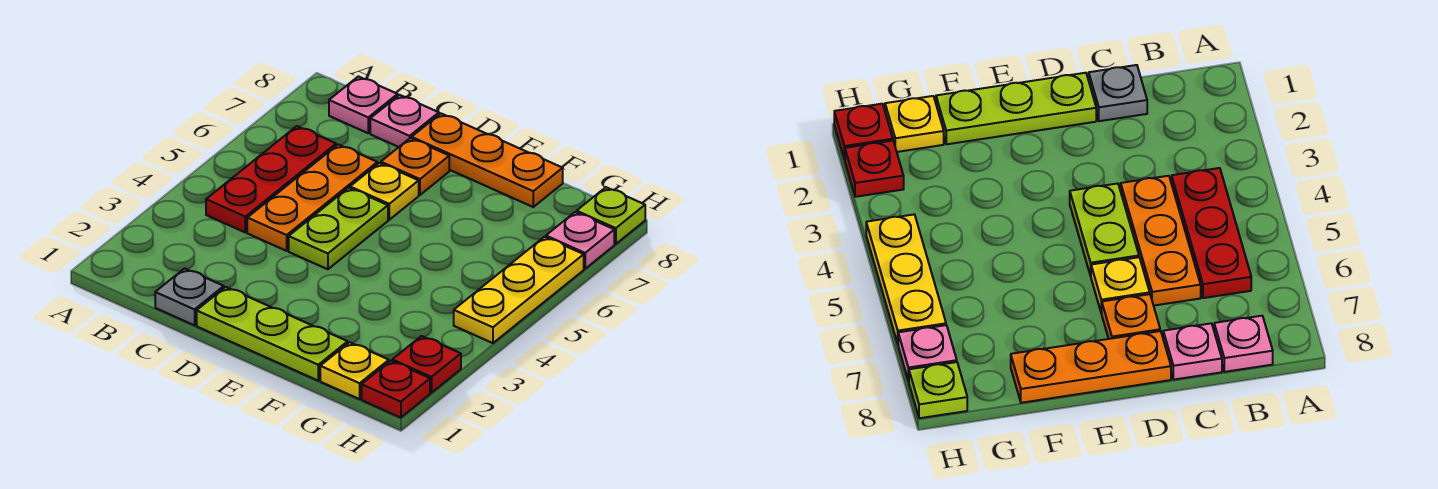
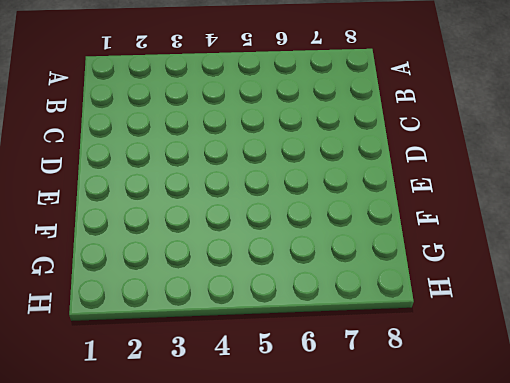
none -> red plate B4:B6 level 1
none -> pink plate B8 level 1
none -> grey plate C1 level 1

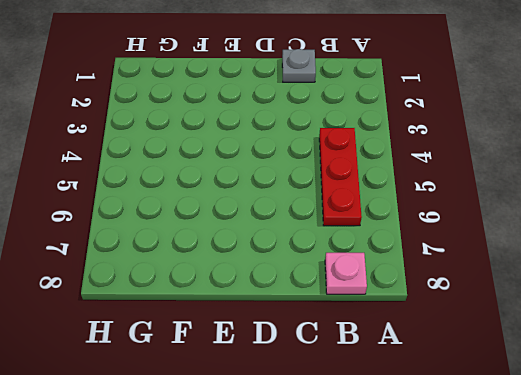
none -> orange plate C4:C6 level 1
none -> pink plate C8 level 1
none -> lime plate D1:F1 level 1

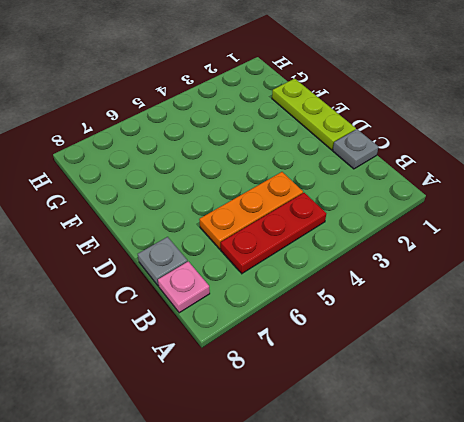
grey plate C8 level 1 -> pink plate C8 level 1
none -> lime plate D4:D5 level 1
none -> yellow plate D6 level 1
none -> orange plate D7 level 1

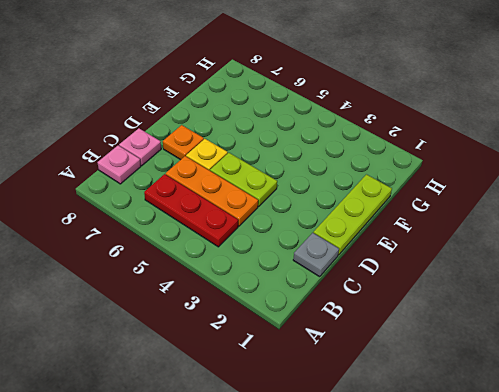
none -> orange plate D8:F8 level 1
none -> yellow plate G1 level 1
none -> red plate H1 level 1

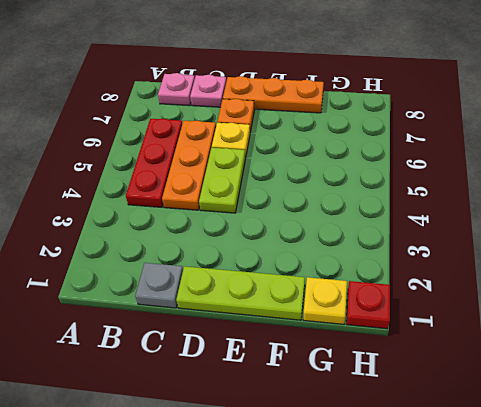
none -> red plate H2 level 1
none -> yellow plate H4:H6 level 1
none -> pink plate H7 level 1

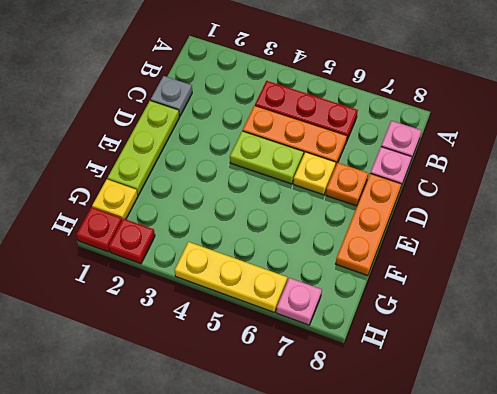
none -> lime plate H8 level 1

